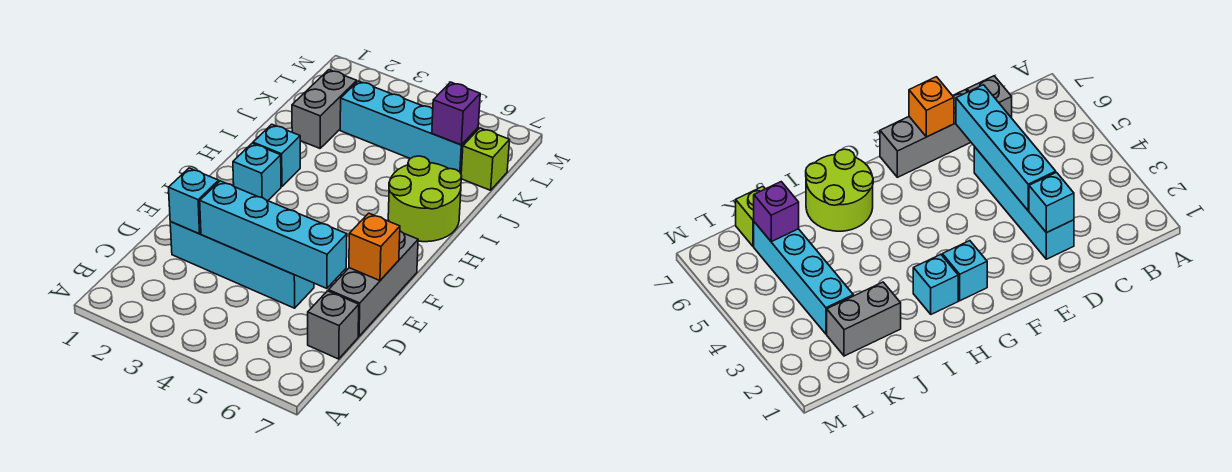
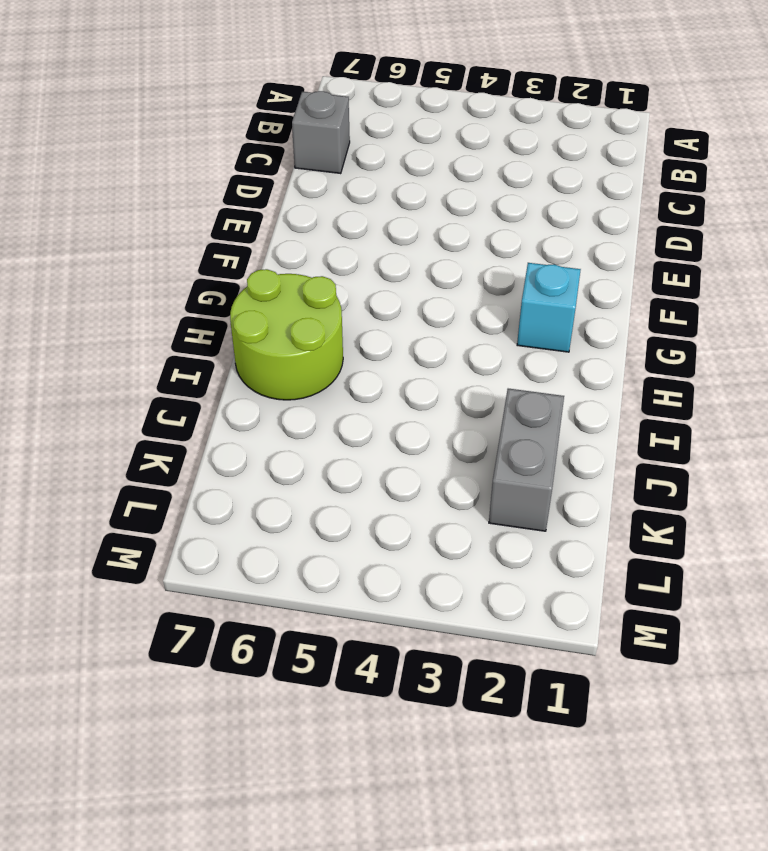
none -> cyan brick D2:D5 level 1
none -> grey brick D7:F7 level 1
none -> cyan brick H2 level 1

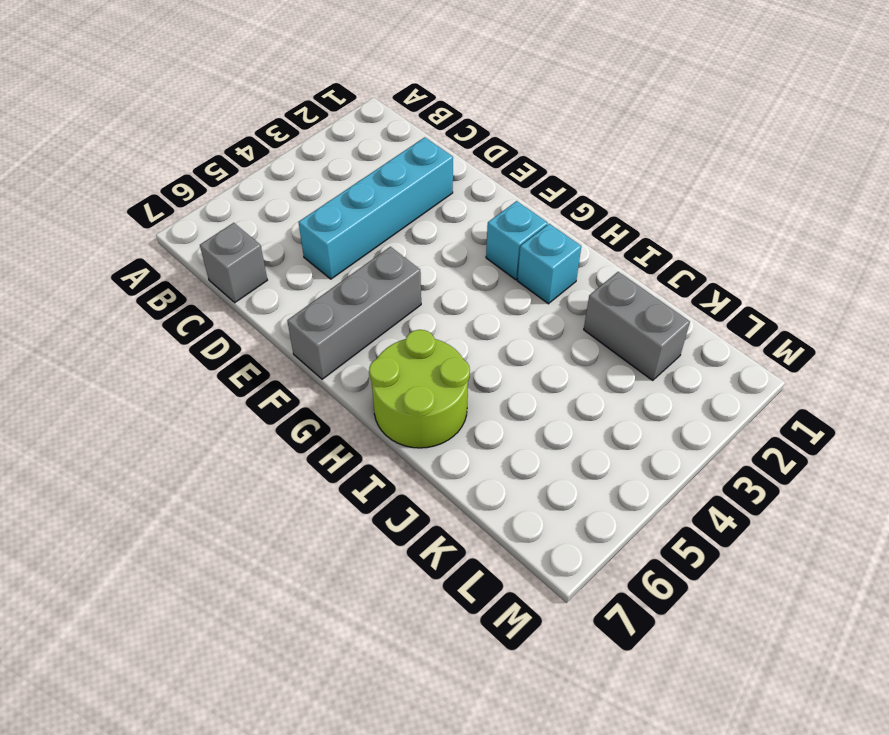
grey brick F5:F7 level 1 -> grey brick D7:F7 level 1
none -> cyan brick K3:K6 level 1
none -> lime brick K7 level 1
none -> cyan brick D2 level 2

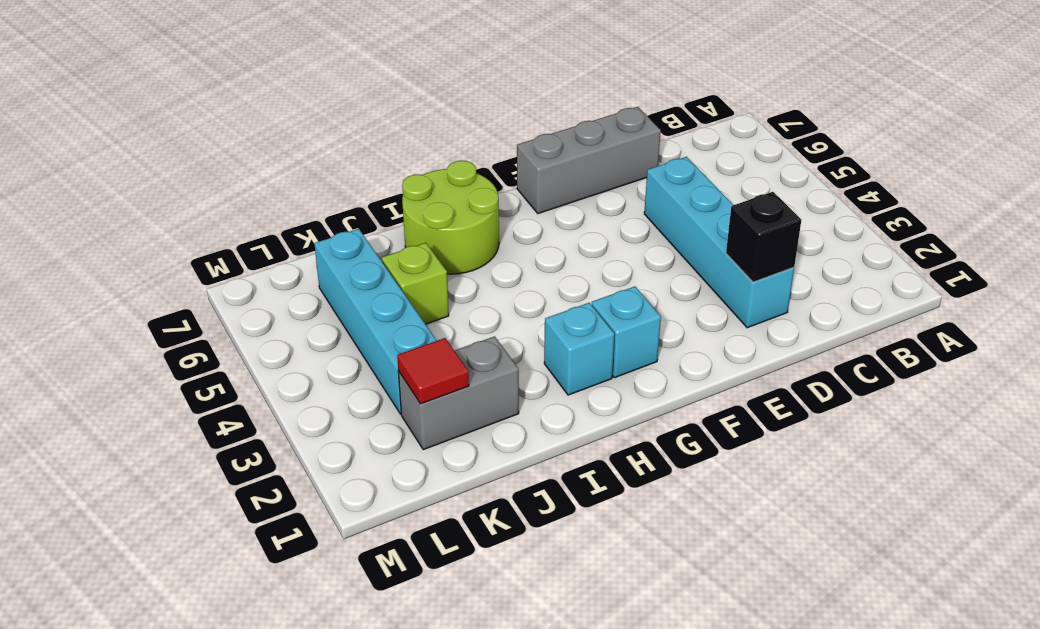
black brick D2 level 2 -> cyan brick D2 level 2
lime brick J5 level 1 -> lime brick K7 level 1
red tile K2 level 2 -> none
none -> grey brick C7 level 1
none -> cyan brick D3:D6 level 2
none -> orange brick E7 level 2

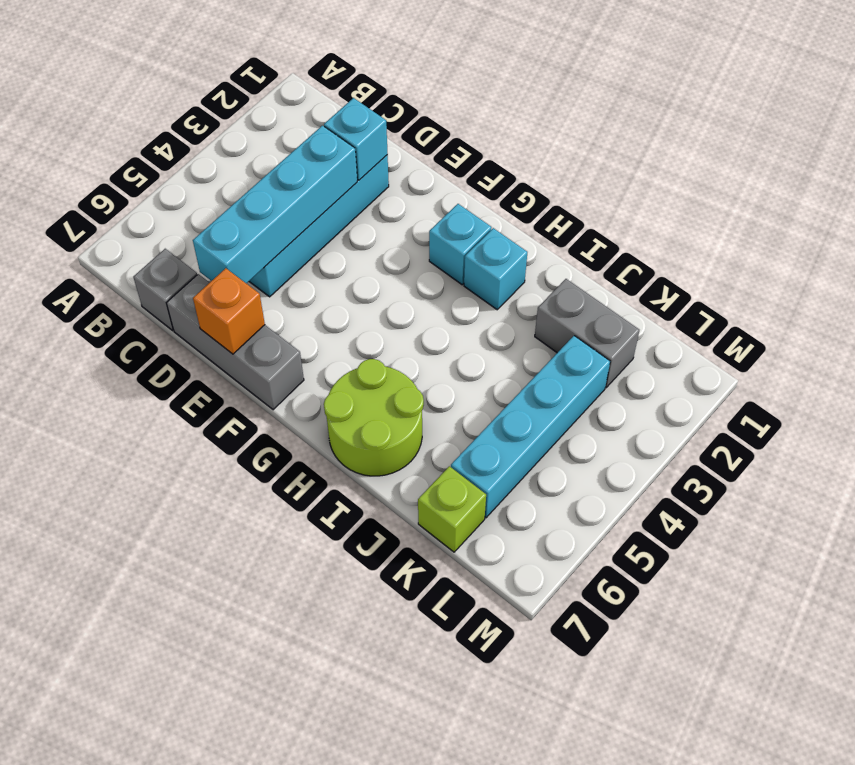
none -> purple brick K6 level 2

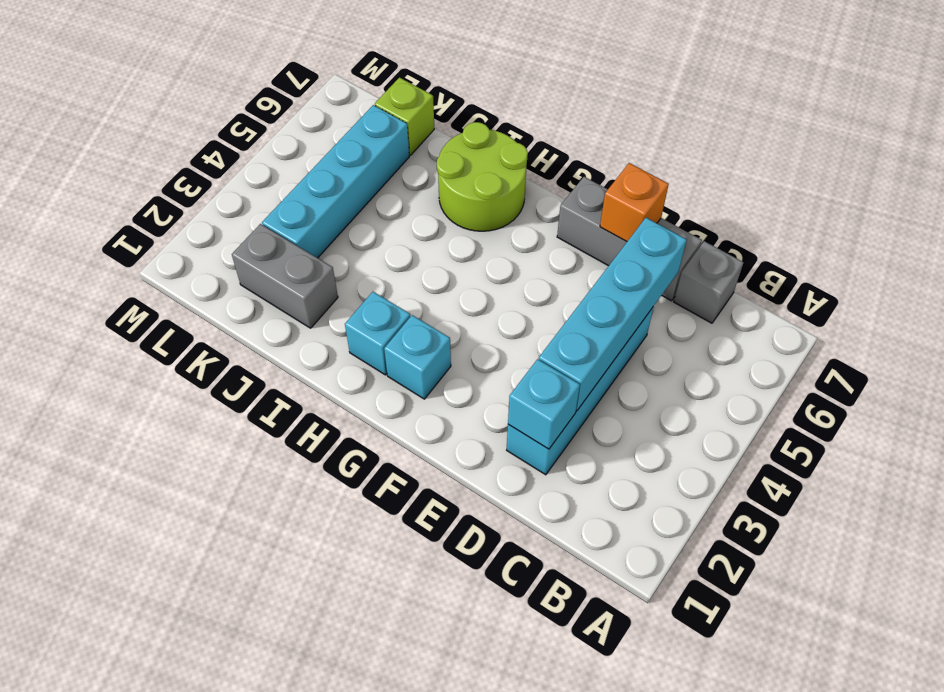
none -> purple brick K6 level 2

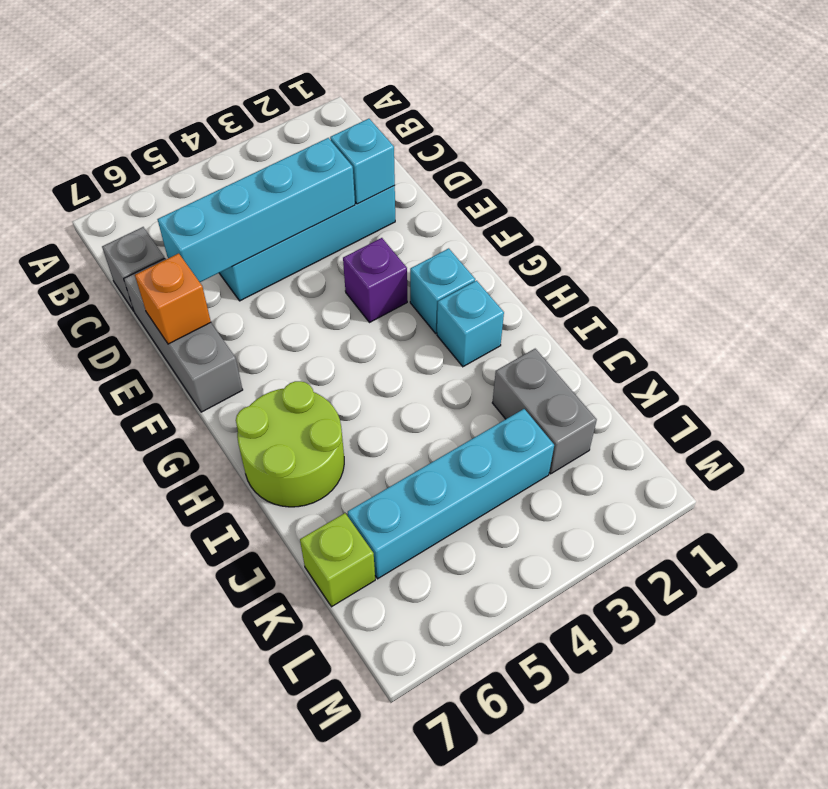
purple brick F3 level 1 -> purple brick K6 level 2

